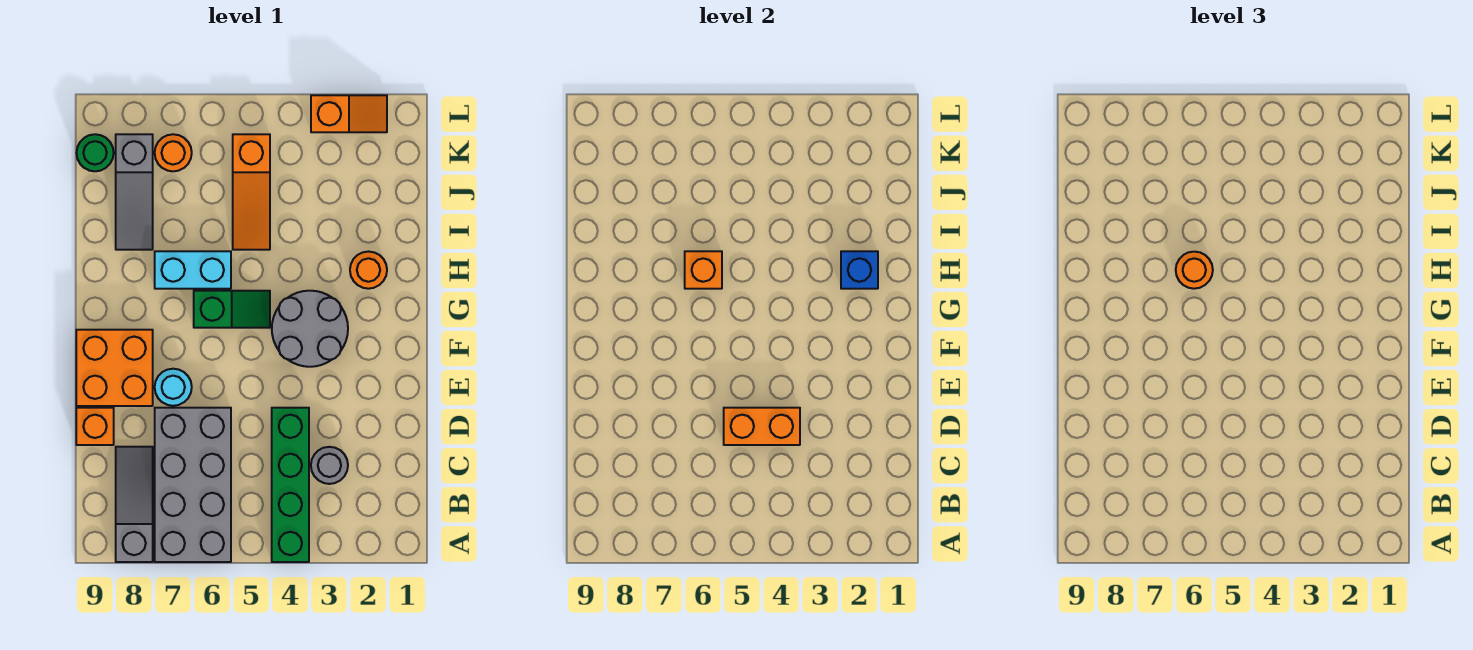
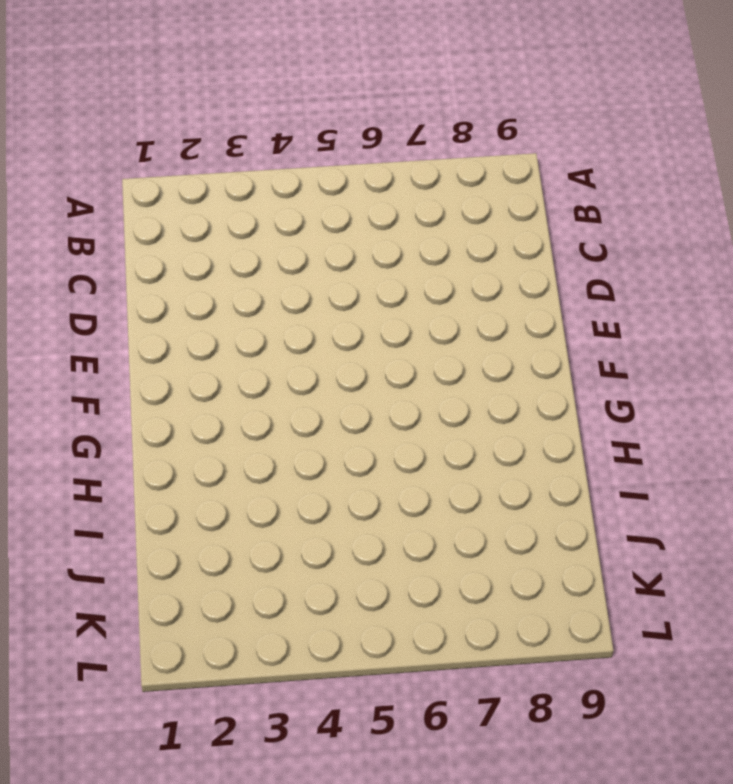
none -> green brick A4:D4 level 1
none -> grey brick A6:D7 level 1
none -> grey slope A8:C8 level 1 top A

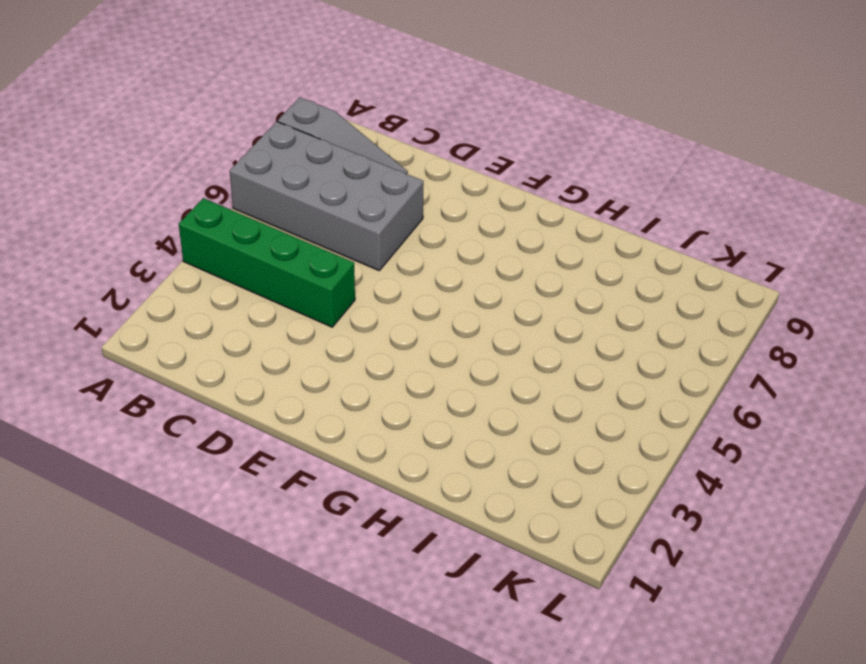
none -> grey round brick C3 level 1
none -> orange brick D9 level 1
none -> cyan round brick E7 level 1

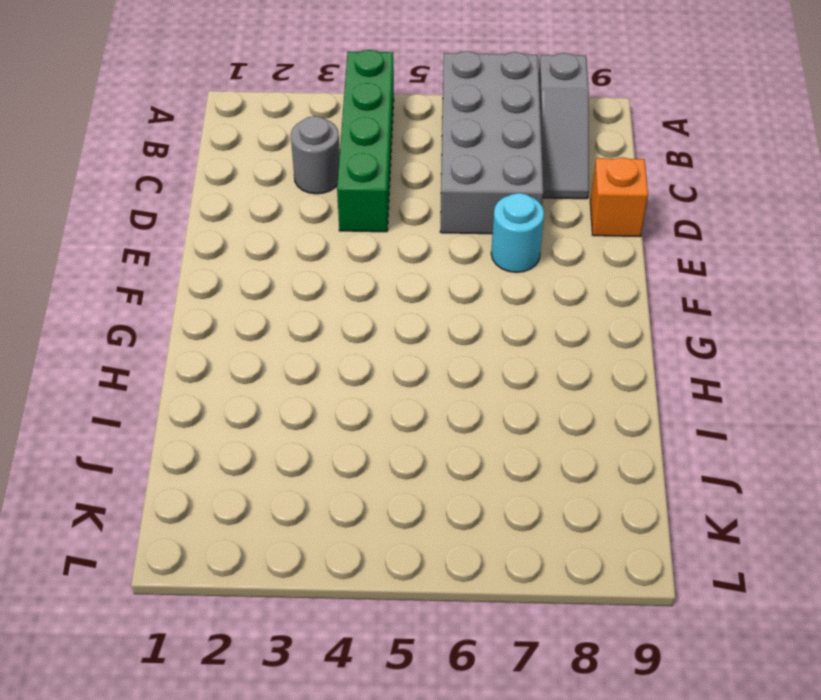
none -> orange brick E8:F9 level 1
none -> grey round brick F3:G4 level 1
none -> green slope G5:G6 level 1 top 6

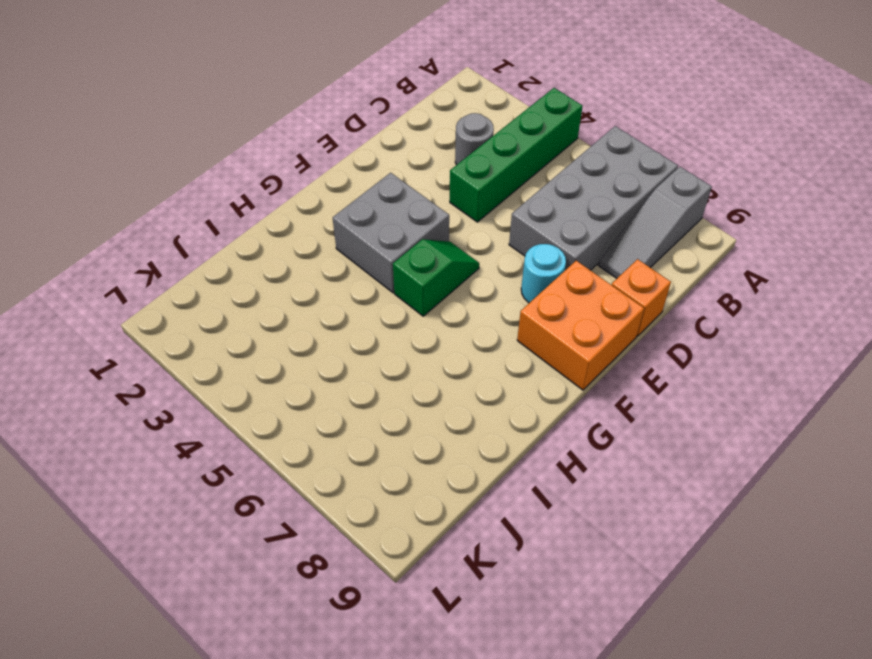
grey brick F3:G4 level 1 -> grey round brick F3:G4 level 1
green slope F5:G5 level 1 top G -> green slope G5:G6 level 1 top 6
none -> orange round brick H2 level 1
none -> cyan brick H6:H7 level 1
none -> orange slope I5:K5 level 1 top K

